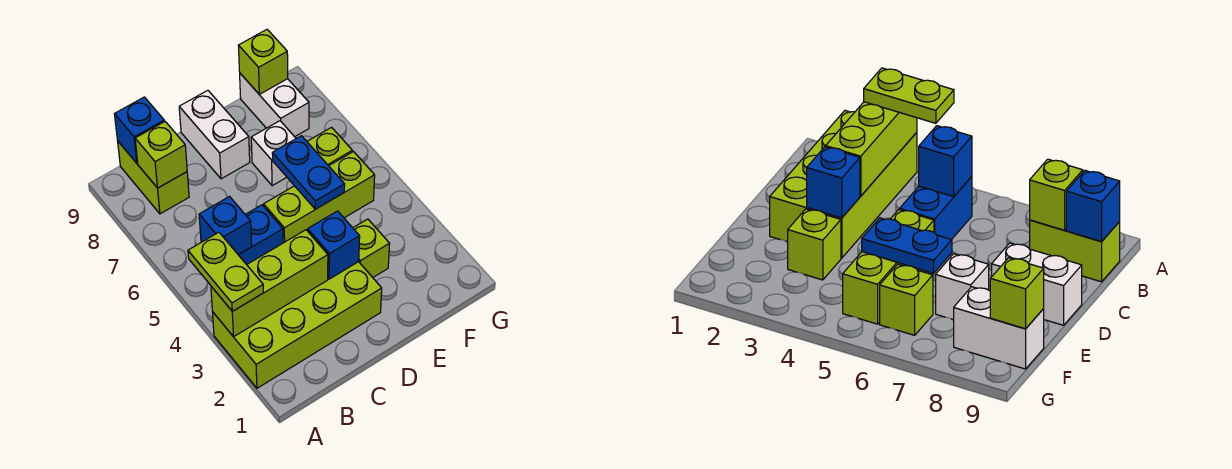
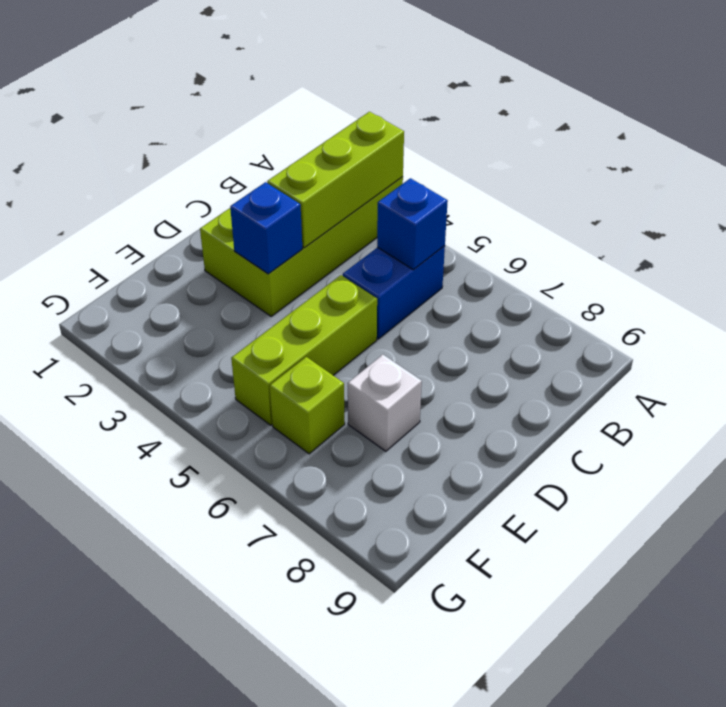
none -> lime brick B8:B9 level 1
none -> white brick D8:D9 level 1
none -> lime brick E3 level 1

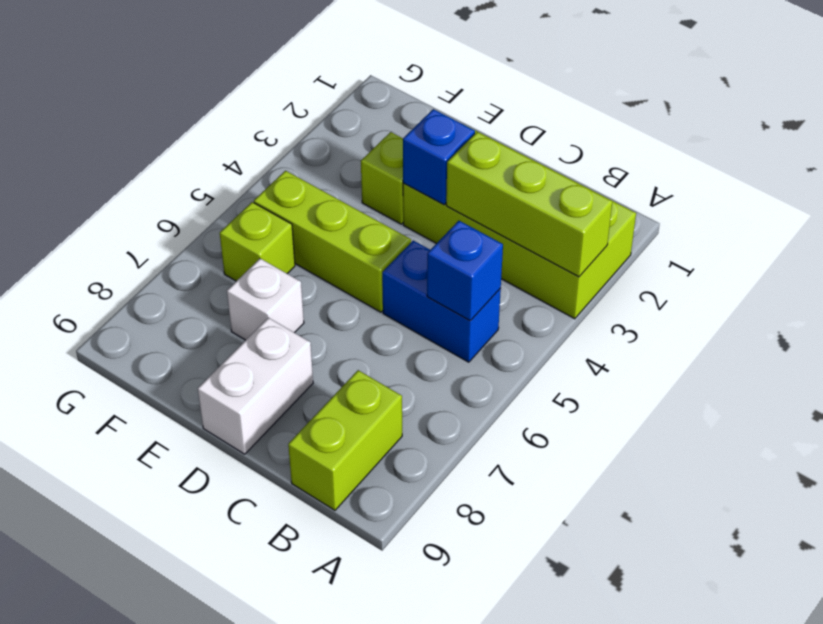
none -> white brick F8:F9 level 1
none -> lime brick B8 level 2
none -> blue brick B9 level 2

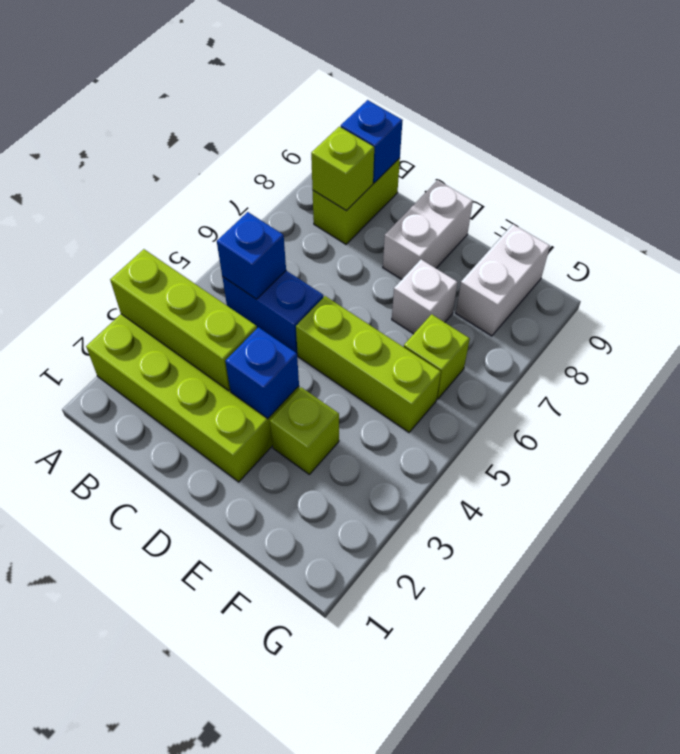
none -> blue plate E5:E6 level 2
none -> lime brick F9 level 2
none -> lime plate A3:A4 level 3

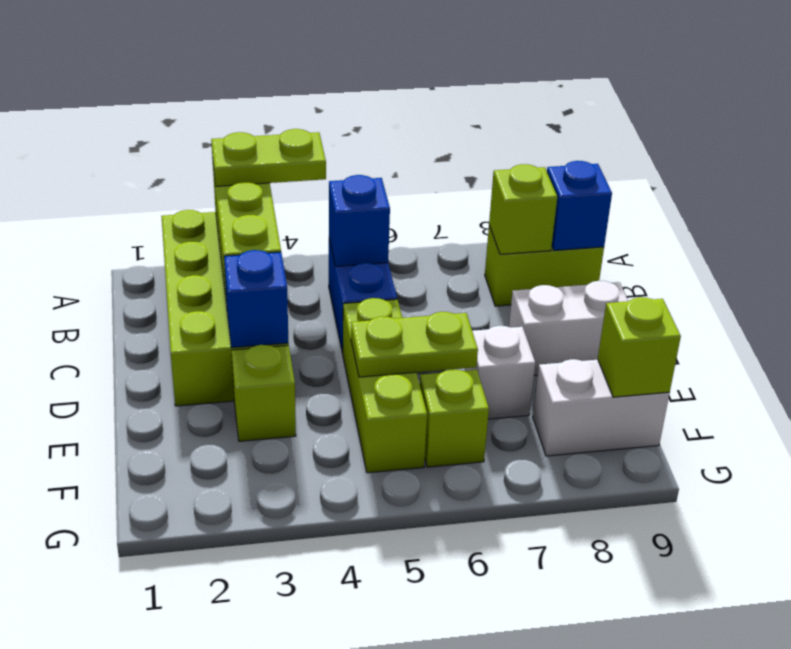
lime plate E5:E6 level 2 -> blue plate E5:E6 level 2

